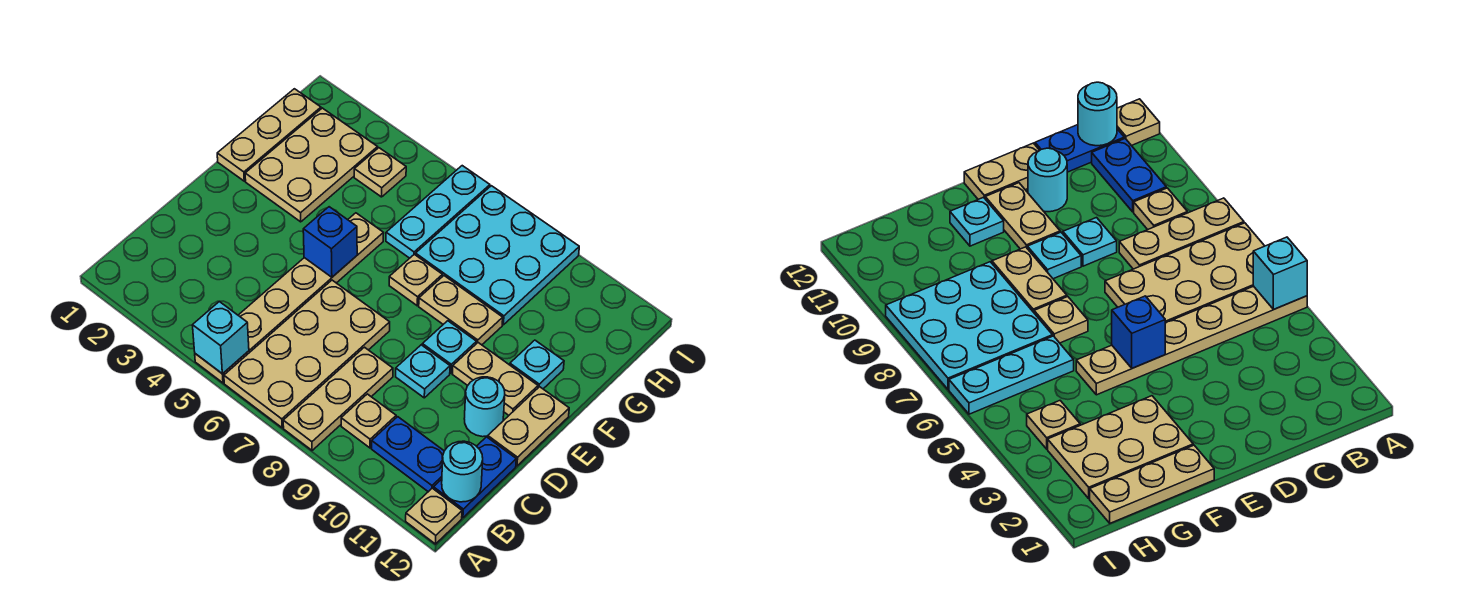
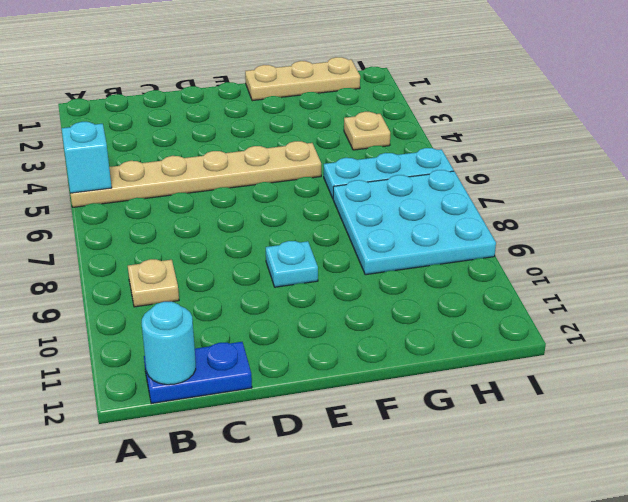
none -> tan plate A6:D7 level 1
none -> tan plate A8:C8 level 1
none -> tan plate A12 level 1

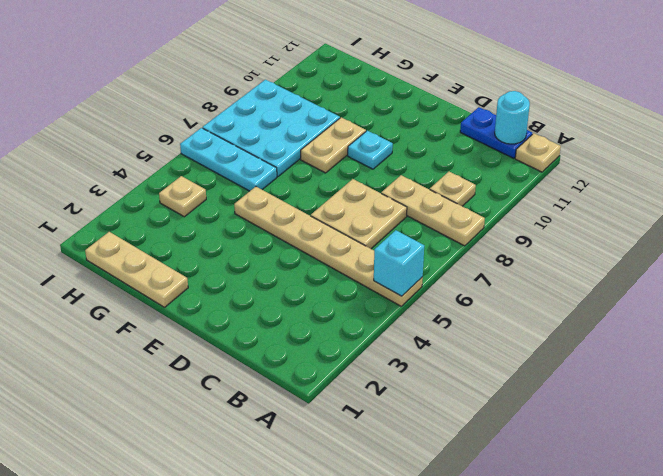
tan plate C6:D7 level 1 -> tan plate A6:D7 level 1
none -> blue plate B10:B11 level 1
none -> cyan plate D9 level 1
none -> cyan round brick D11 level 1

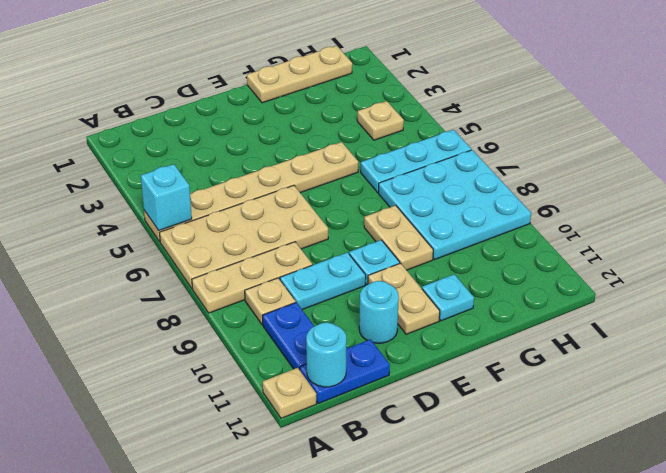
cyan plate C9:D9 level 1 -> cyan plate D9 level 1
none -> tan plate D12:E12 level 1
none -> tan plate F2:H3 level 1
none -> tan plate F7 level 1

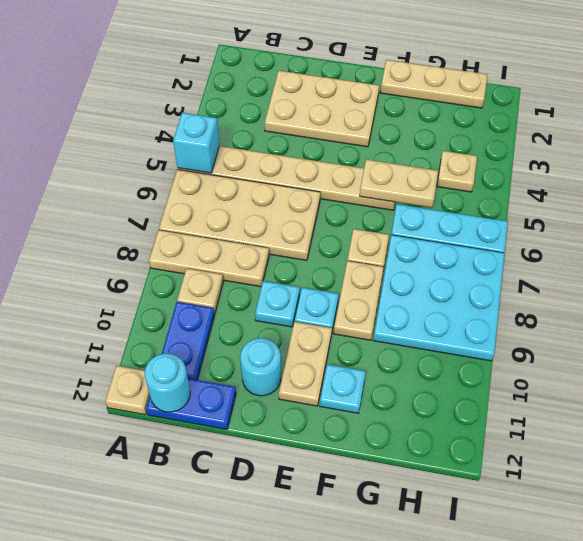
tan plate C2:E3 level 1 -> tan plate F2:H3 level 1
tan plate F5:G5 level 2 -> tan plate D12:E12 level 1
none -> blue brick E5 level 2

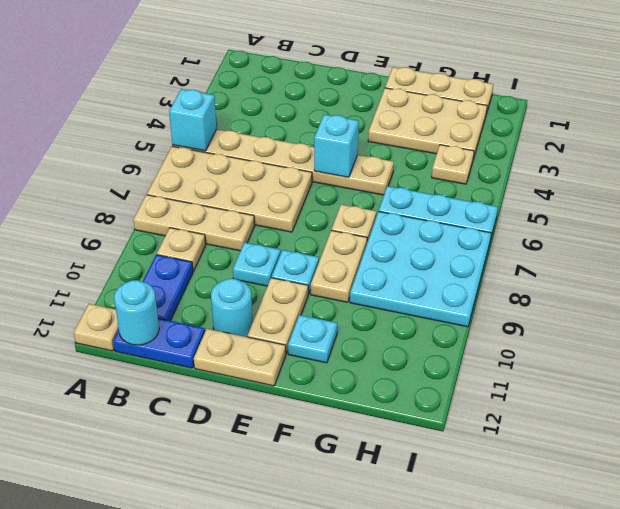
cyan brick E5 level 2 -> blue brick E5 level 2

